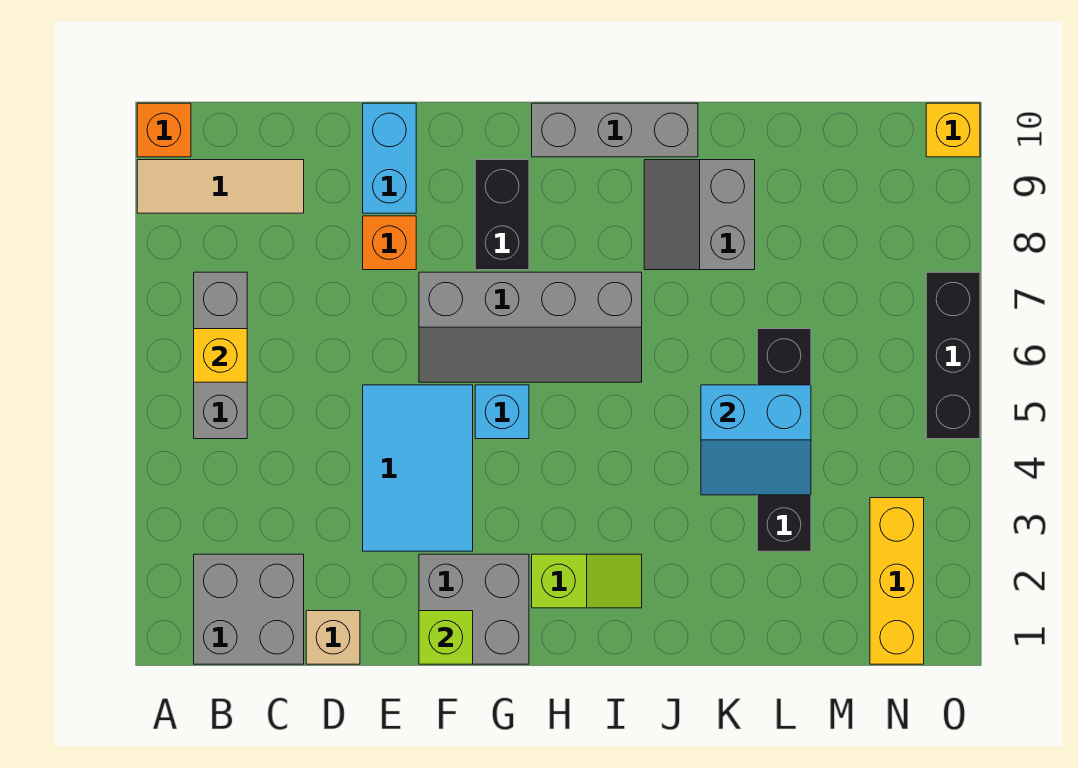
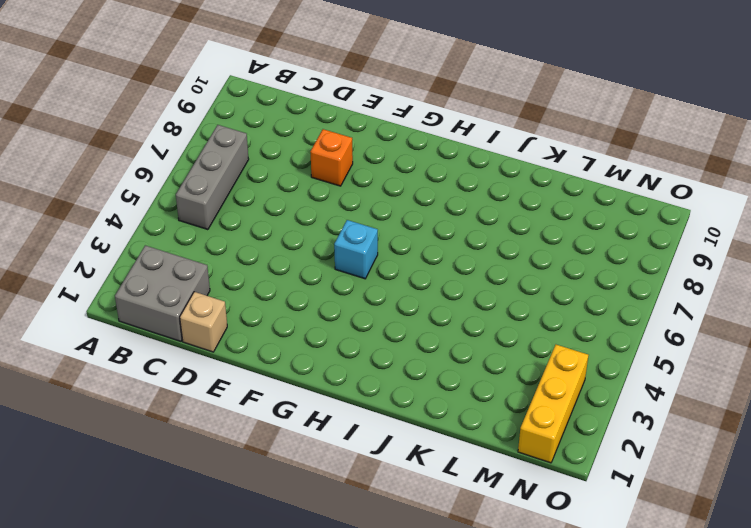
none -> tan tile A9:C9 level 1
none -> orange brick A10 level 1
none -> cyan tile E3:F5 level 1

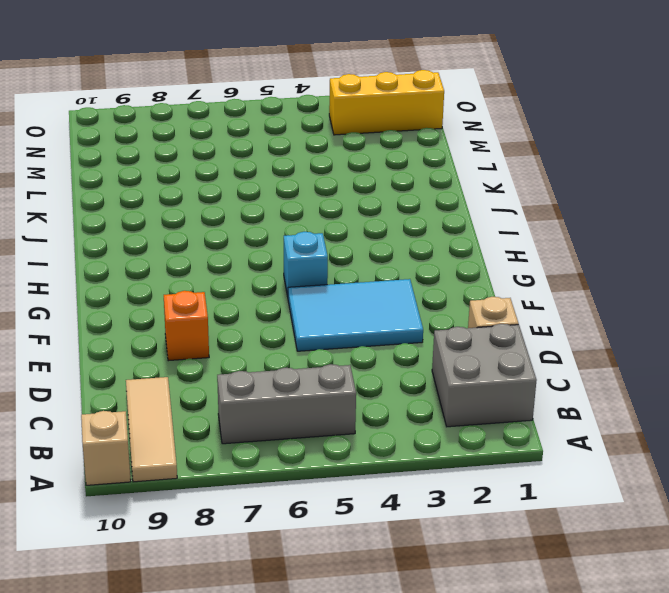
tan brick A10 level 1 -> orange brick A10 level 1
none -> cyan brick E9:E10 level 1
none -> grey brick F1:G2 level 1
none -> grey slope F6:I7 level 1 top 7

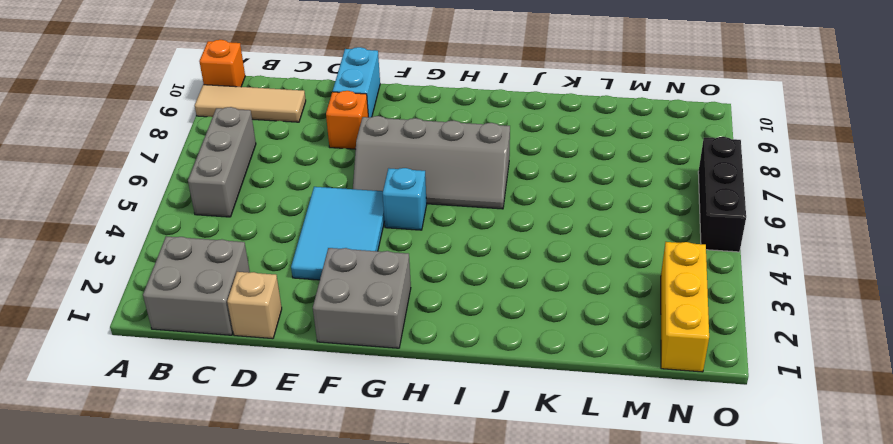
none -> black brick G8:G9 level 1
none -> lime slope H2:I2 level 1 top H
none -> grey brick H10:J10 level 1

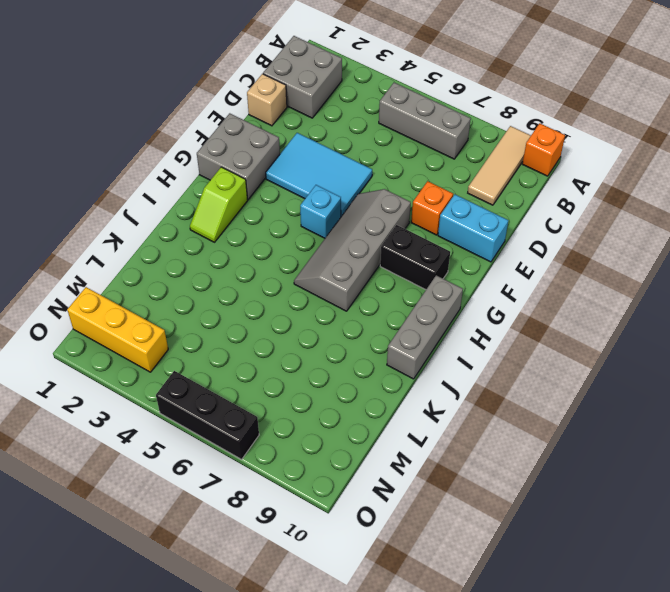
none -> grey slope J8:K9 level 1 top K
none -> black brick L3:L6 level 1
none -> yellow brick O10 level 1

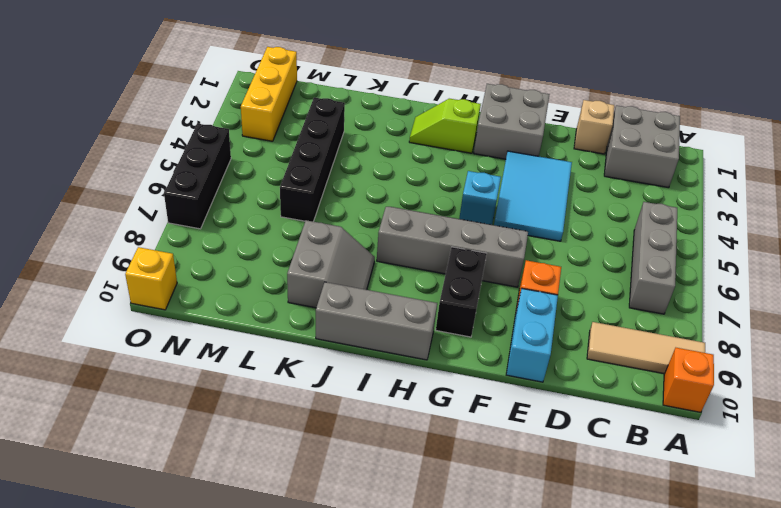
none -> yellow brick B6 level 2
none -> lime brick F1 level 2
none -> cyan slope K4:L5 level 2 top 5

